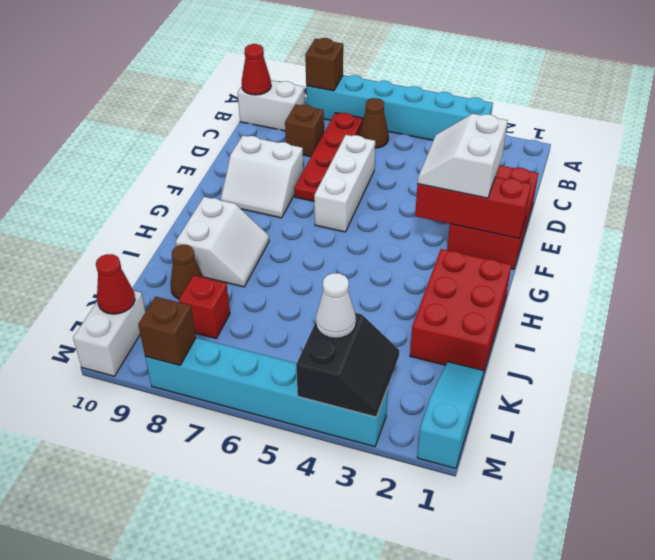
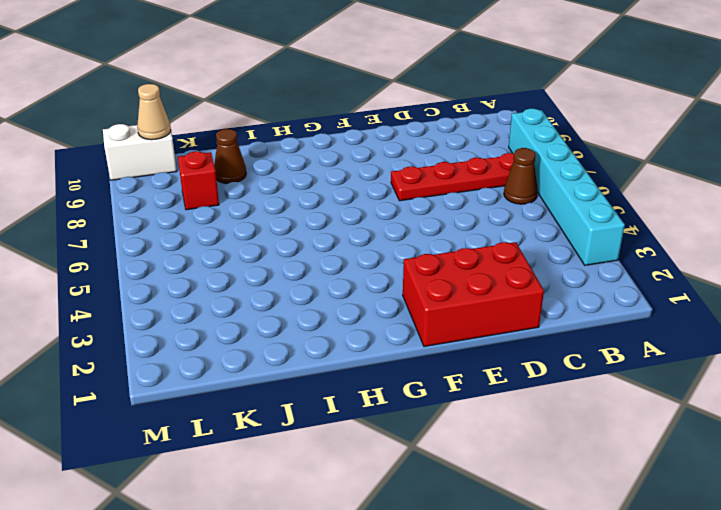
tan cone L10 level 2 -> red cone L10 level 2
none -> white brick B9:B10 level 1
none -> brown brick C8 level 1
none -> white brick D6:F6 level 1

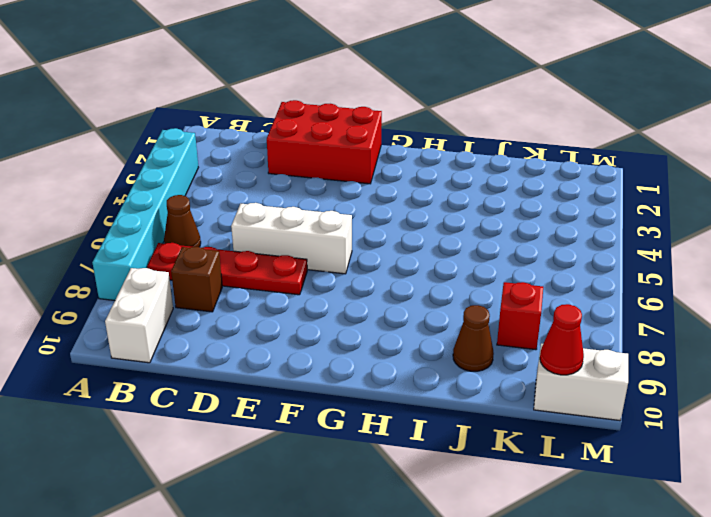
none -> white slope E8:F9 level 1 top E
none -> red brick H1:J2 level 1
none -> white slope H8:I9 level 1 top 9

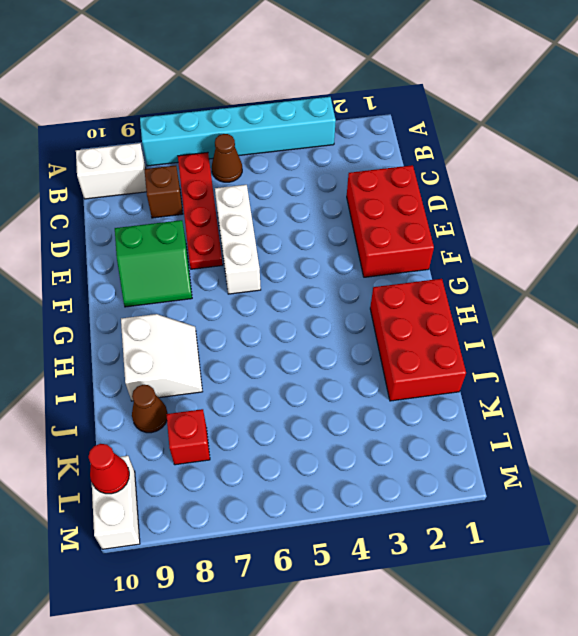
green slope E8:F9 level 1 top E -> white slope E8:F9 level 1 top E
none -> cyan slope K1:M1 level 1 top M
none -> cyan brick M3:M8 level 1
none -> brown brick A8 level 2

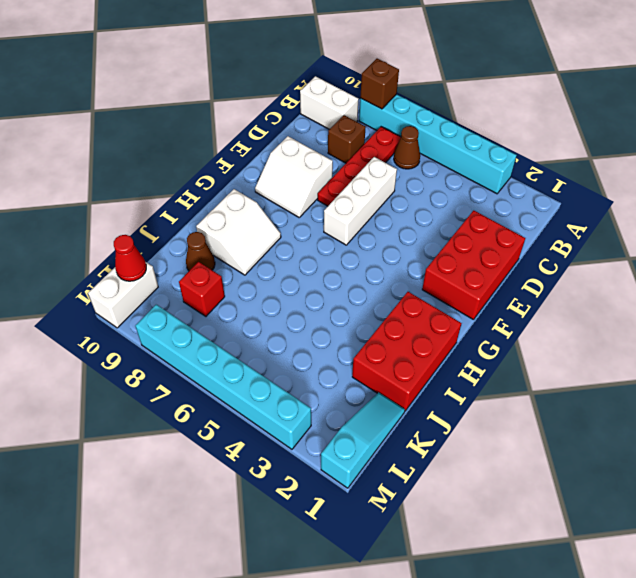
none -> red cone B10 level 2
none -> red brick F1:F3 level 2
none -> black slope L3:M4 level 2 top 4

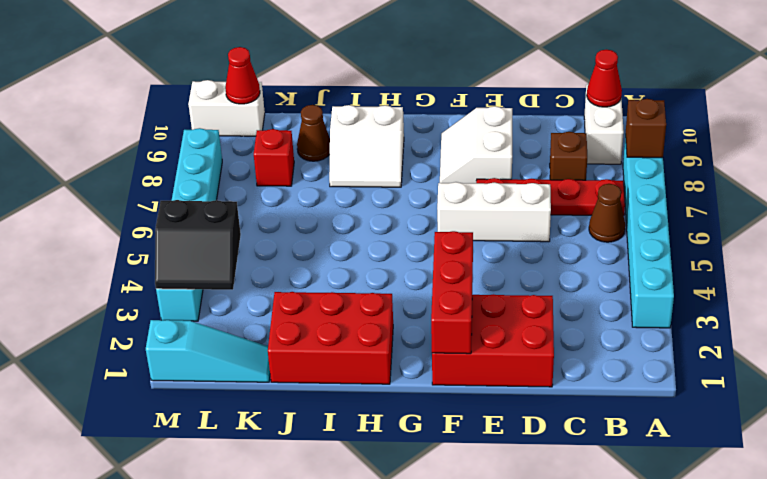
none -> brown brick M8 level 2
none -> white slope E2:F3 level 3 top 2
none -> white cone L4 level 3

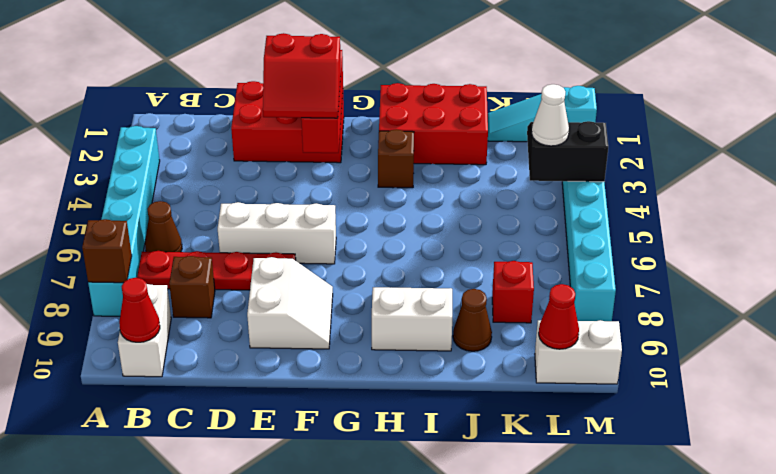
red slope E2:F3 level 3 top 2 -> white slope E2:F3 level 3 top 2
brown brick H3 level 1 -> brown brick M8 level 2

